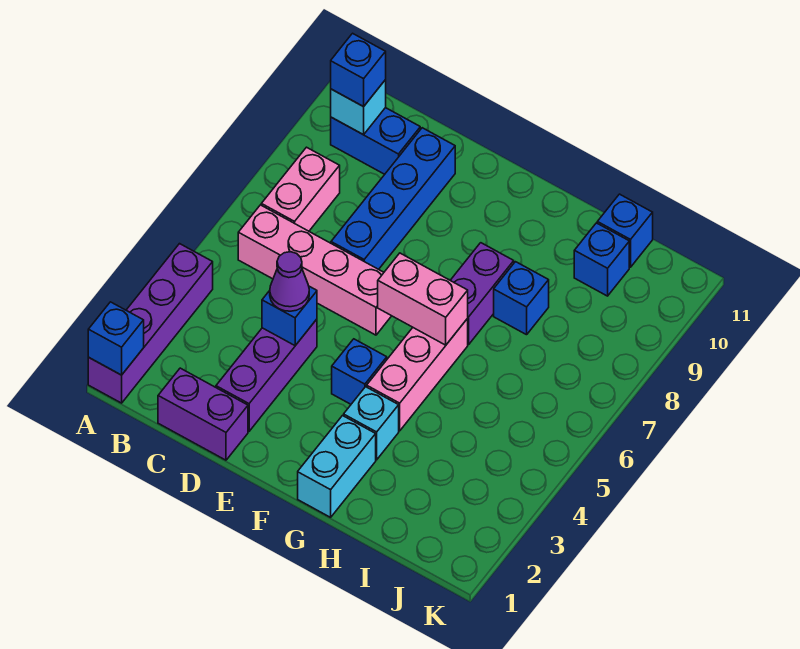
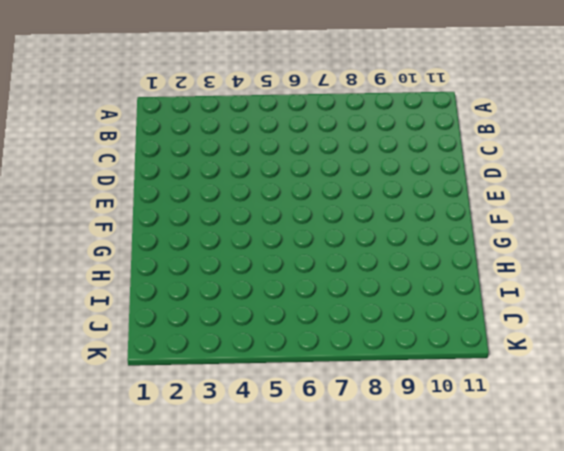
none -> purple brick A1:A4 level 1
none -> pink brick B6:E6 level 1
none -> pink brick B7:B8 level 1

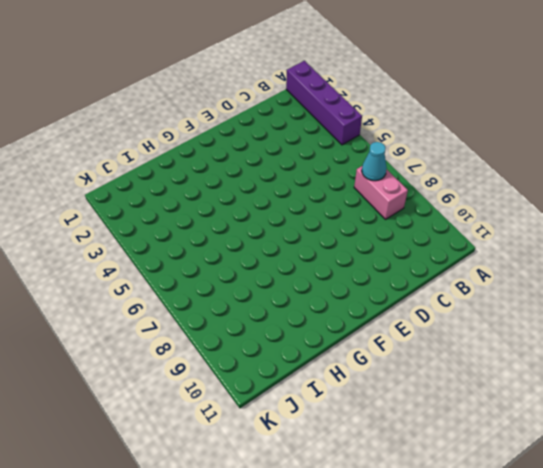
cyan cone B7 level 2 -> none
none -> pink brick B6:E6 level 1
none -> blue brick B10:C10 level 1
none -> purple brick C1:D1 level 1

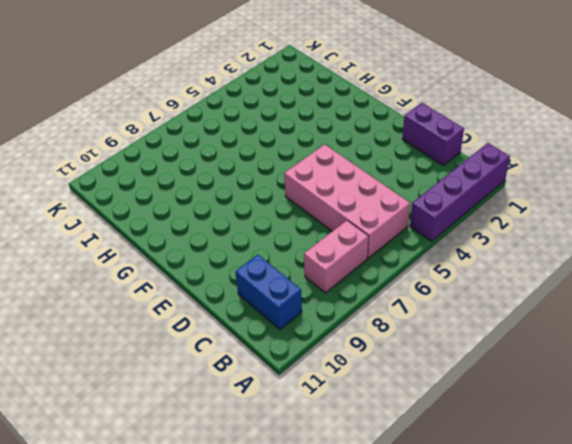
pink brick B5:E6 level 1 -> pink brick B6:E6 level 1
none -> purple brick D2:D4 level 1
none -> blue brick D7:D10 level 1
none -> blue brick F4 level 1

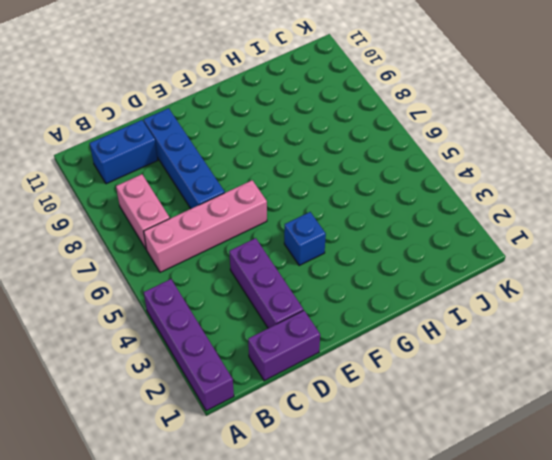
none -> cyan brick G1:G2 level 1
none -> cyan brick G3 level 1
none -> pink brick G4:G6 level 1

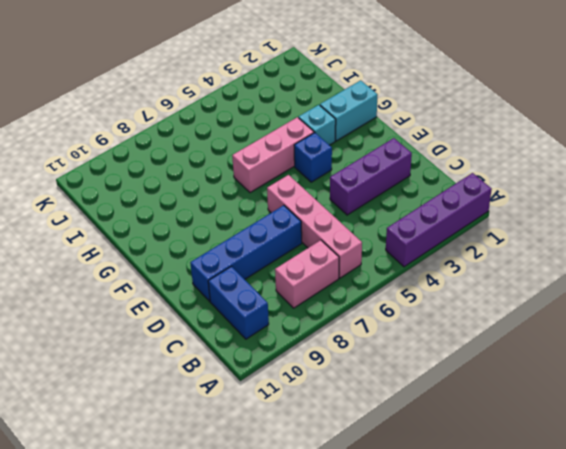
none -> purple brick C1:D1 level 1
none -> purple brick G7:G8 level 1
none -> blue brick H8 level 1

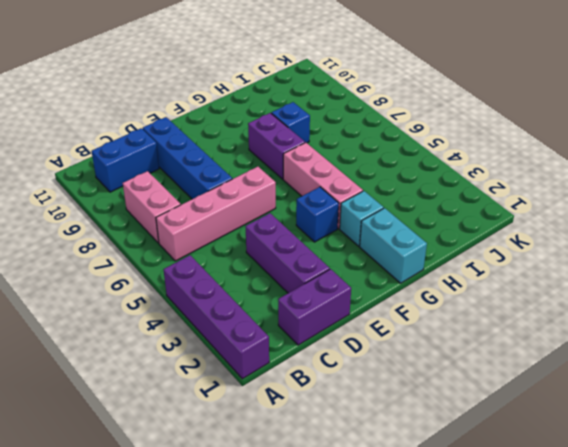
none -> blue brick I10 level 1
none -> blue brick I11 level 1
none -> blue brick A1 level 2

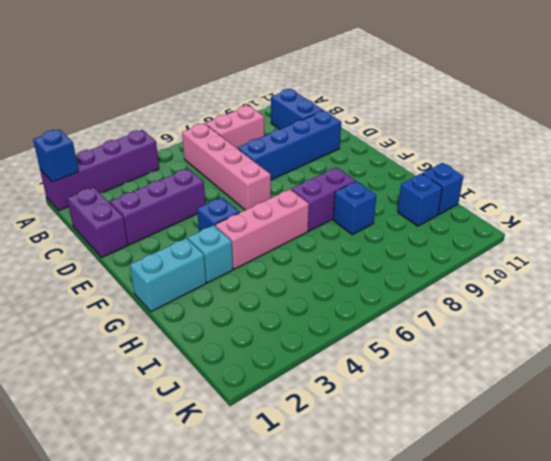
none -> cyan brick B10 level 2
none -> blue brick D4 level 2
none -> pink brick F6:G6 level 2

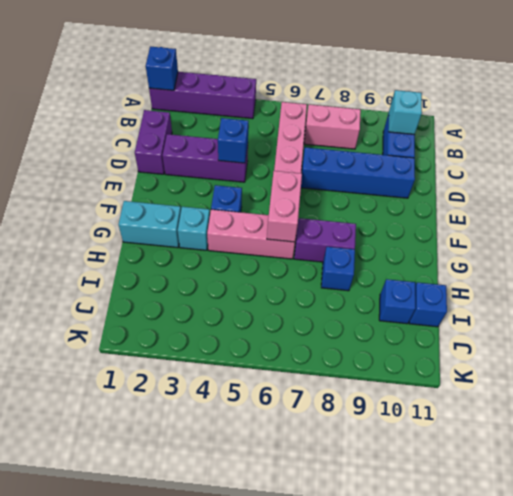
none -> blue brick B10 level 3
none -> purple cone D4 level 3

